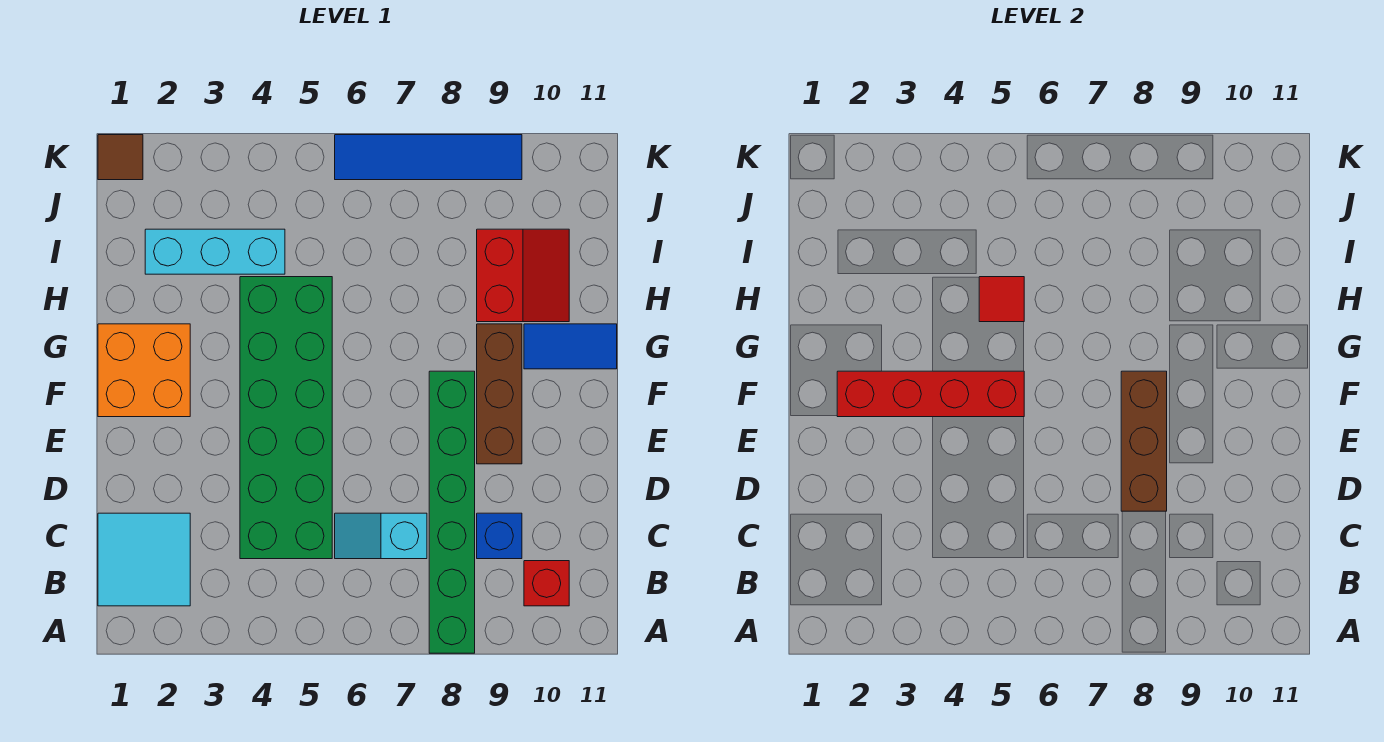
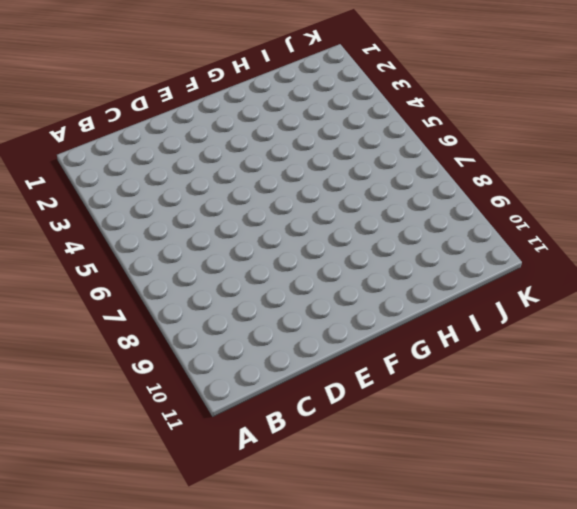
none -> green brick A8:F8 level 1
none -> cyan tile B1:C2 level 1
none -> red brick B10 level 1

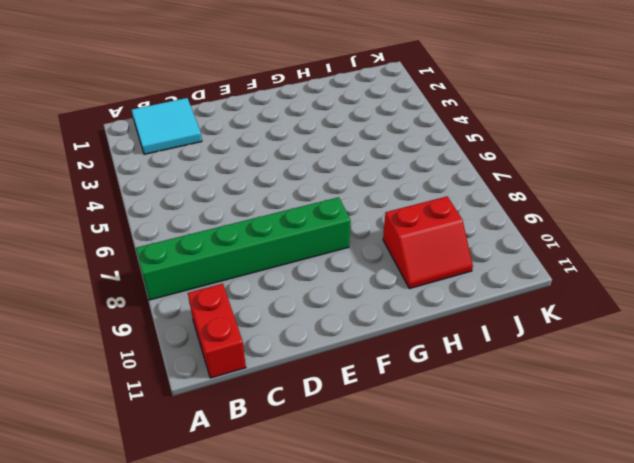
red brick B10:B11 level 1 -> red brick B10 level 1
none -> green brick C4:H5 level 1
none -> cyan slope C6:C7 level 1 top 7
none -> blue brick C9 level 1

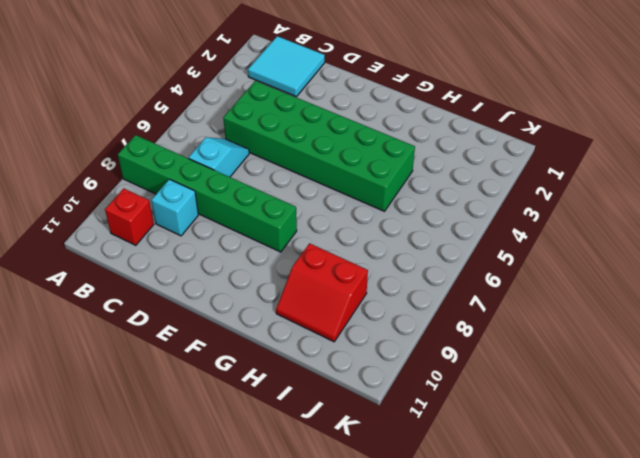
cyan brick C9 level 1 -> blue brick C9 level 1
none -> brown brick E9:G9 level 1
none -> orange brick F1:G2 level 1
none -> blue tile G10:G11 level 1

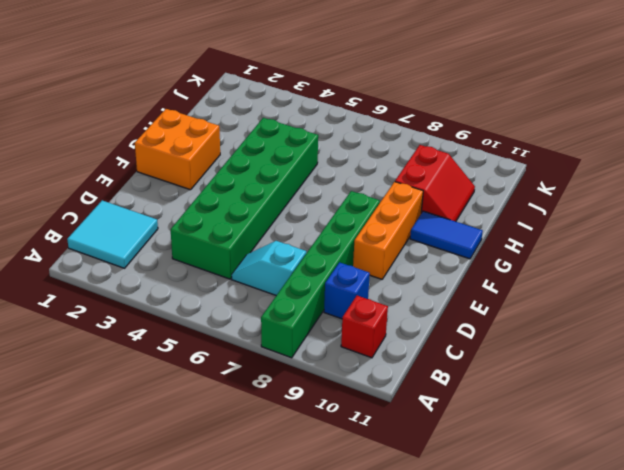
orange brick E9:G9 level 1 -> brown brick E9:G9 level 1
none -> cyan brick I2:I4 level 1
none -> brown tile K1 level 1
none -> blue tile K6:K9 level 1

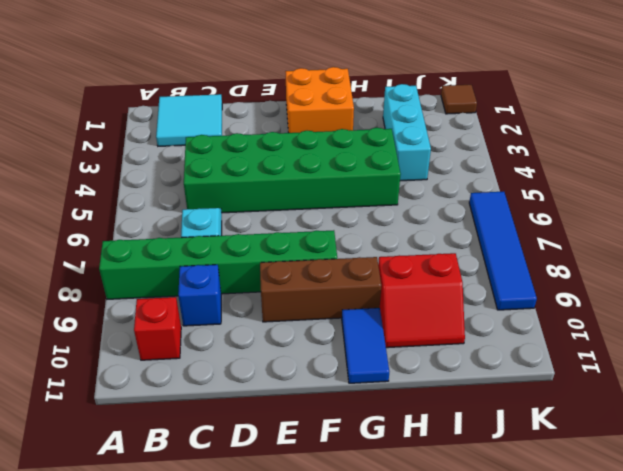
none -> brown brick D8:F8 level 2
none -> red brick F2:F5 level 2
none -> red tile H5 level 2

